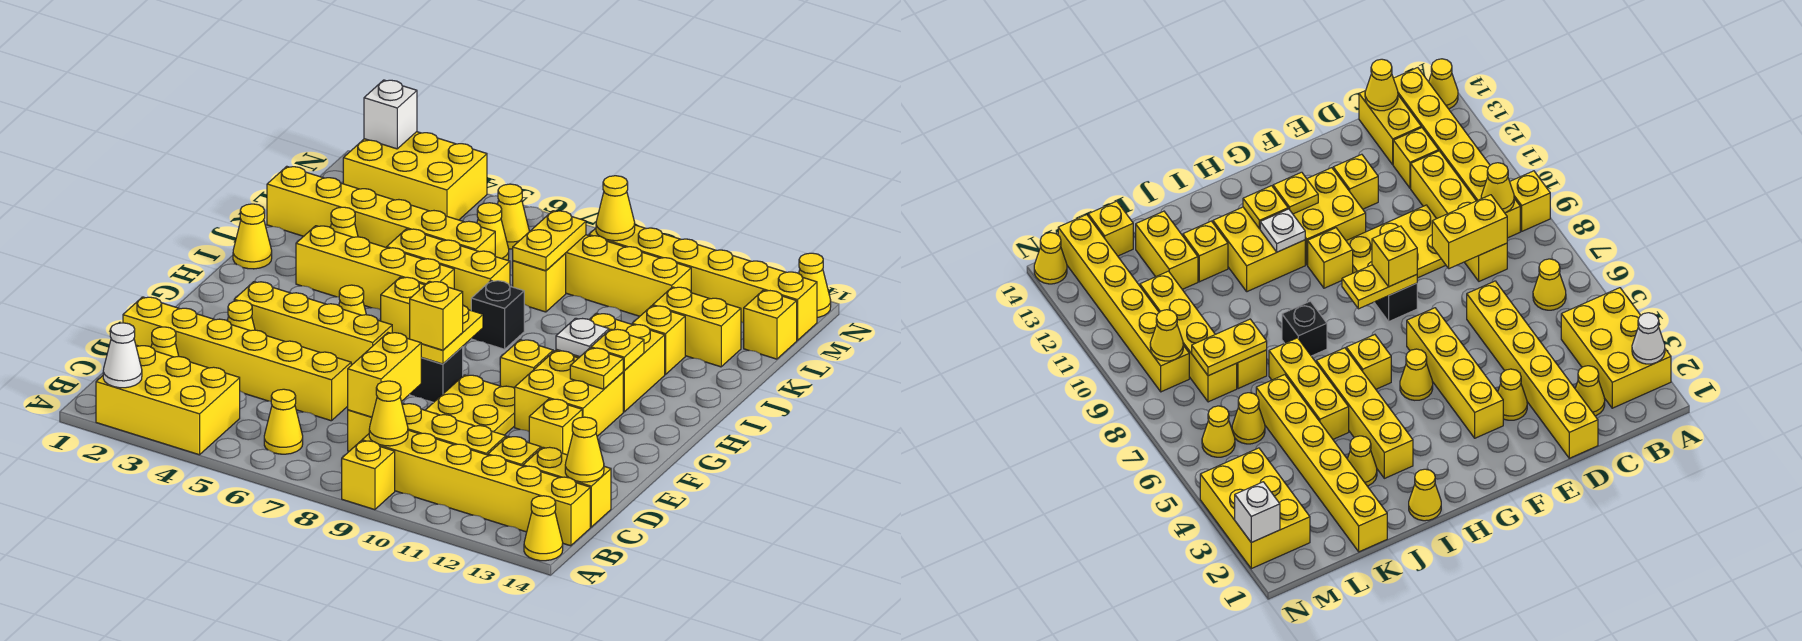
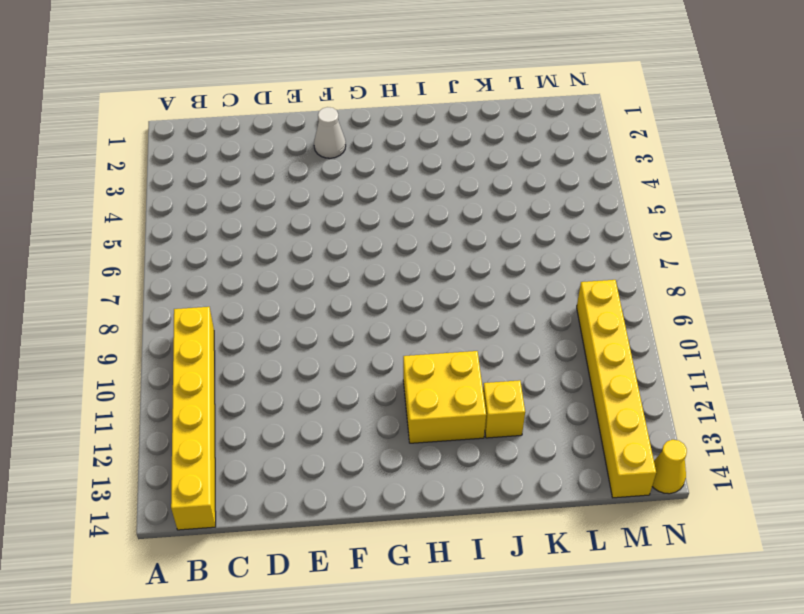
white cone F2 level 1 -> white cone A2 level 2
none -> yellow brick A2:B4 level 1
none -> yellow brick A9 level 1
none -> yellow cone A14 level 1
none -> yellow cone B6 level 1

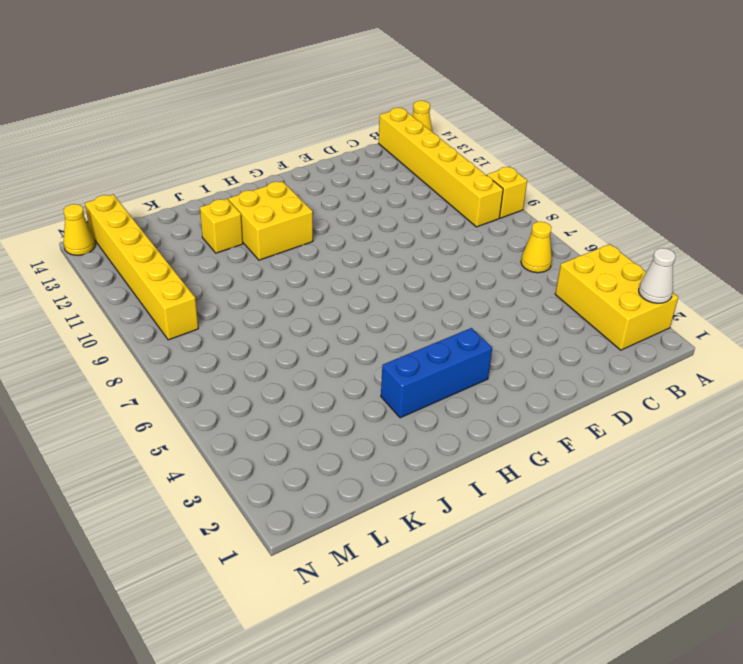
blue brick G3:I3 level 1 -> yellow brick I3:I6 level 1
none -> yellow cone C2 level 1
none -> yellow brick C8:C11 level 1
none -> yellow brick C12 level 1
none -> yellow brick C13:C14 level 1

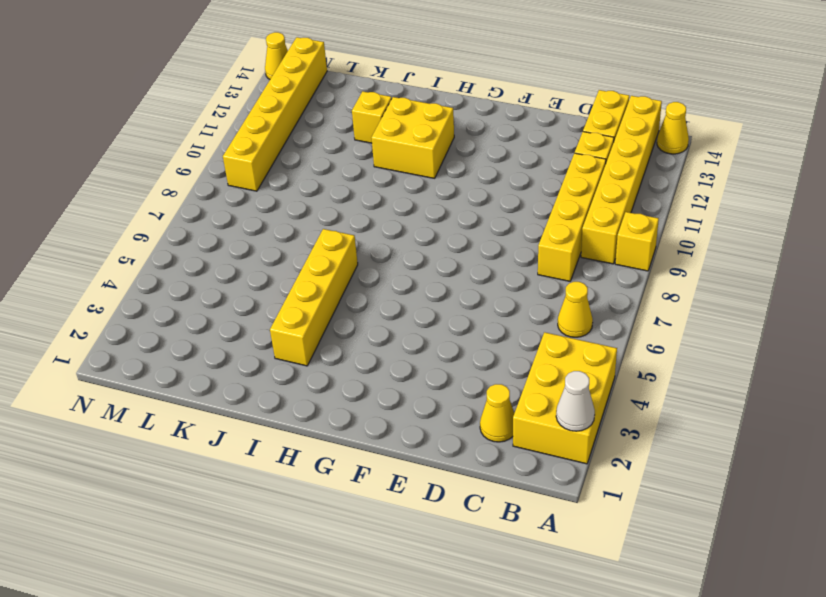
none -> yellow brick D1:D6 level 1
none -> yellow plate D9:F10 level 1
none -> yellow cone E3 level 1
none -> yellow brick E12 level 1

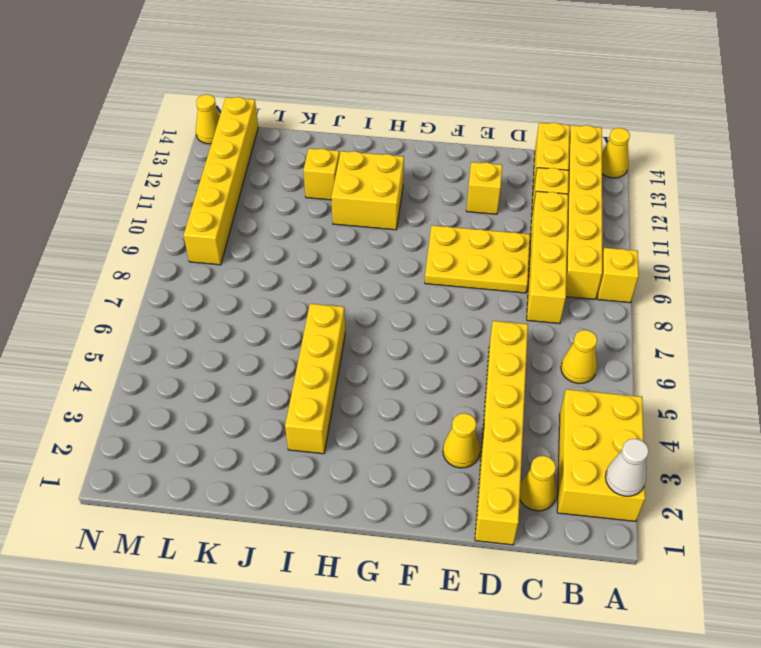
none -> yellow brick F3:F6 level 1
none -> black brick F8 level 1
none -> yellow brick F11:G12 level 1
none -> yellow cone G5 level 1

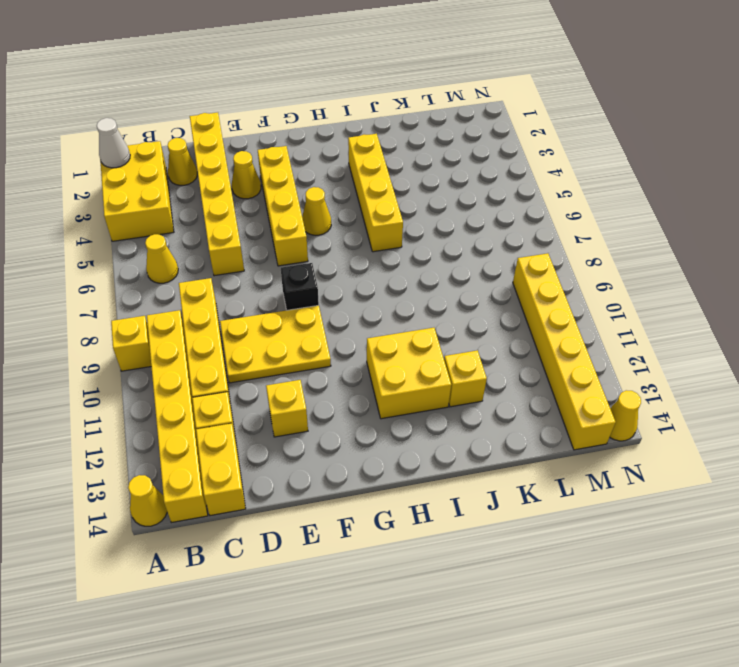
none -> yellow brick F11:G12 level 1
none -> yellow brick G10 level 1
none -> yellow brick H6 level 1
none -> yellow cone I1 level 1

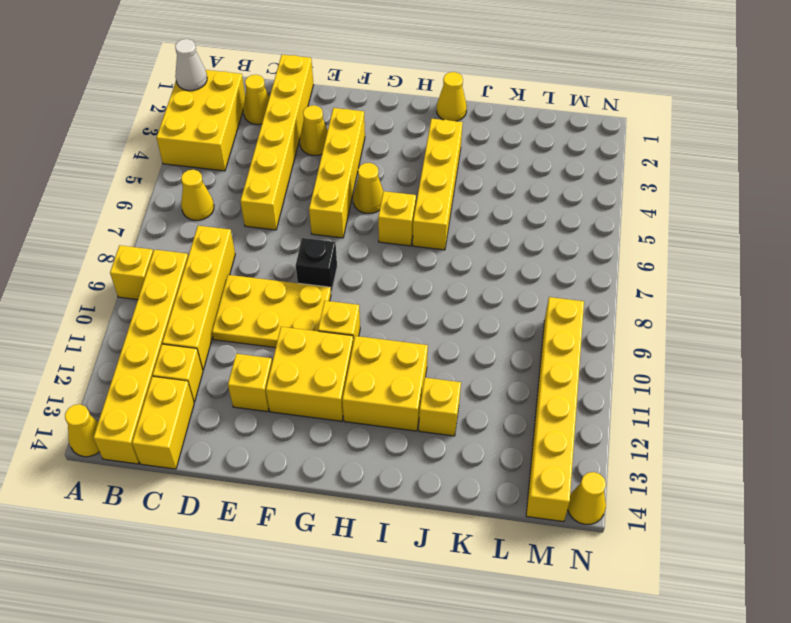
none -> black brick I8 level 1
none -> yellow cone J3 level 1
none -> yellow brick J5:J7 level 1
none -> yellow brick K1:K6 level 1

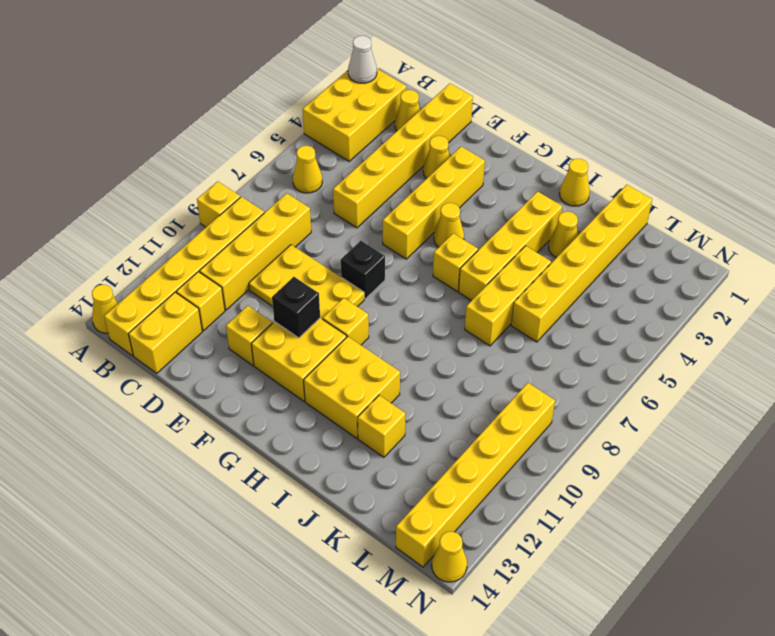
black brick F11 level 2 -> black brick I8 level 1
none -> yellow brick K8 level 1
none -> yellow brick K12:K13 level 1
none -> yellow cone L6 level 1
none -> yellow brick L8:L11 level 1

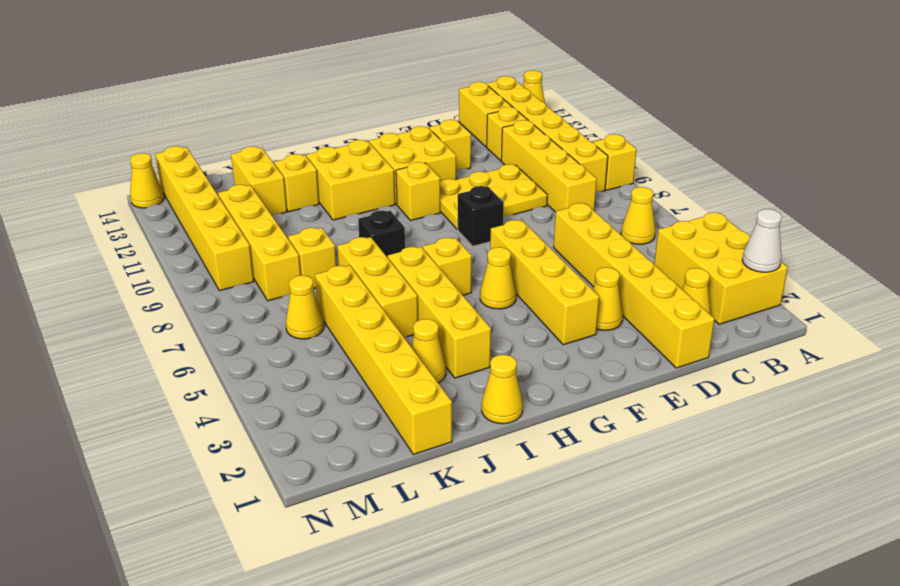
none -> yellow brick L14 level 1
none -> yellow brick M2:N4 level 1
none -> yellow cone M6 level 1
none -> yellow cone B9 level 2

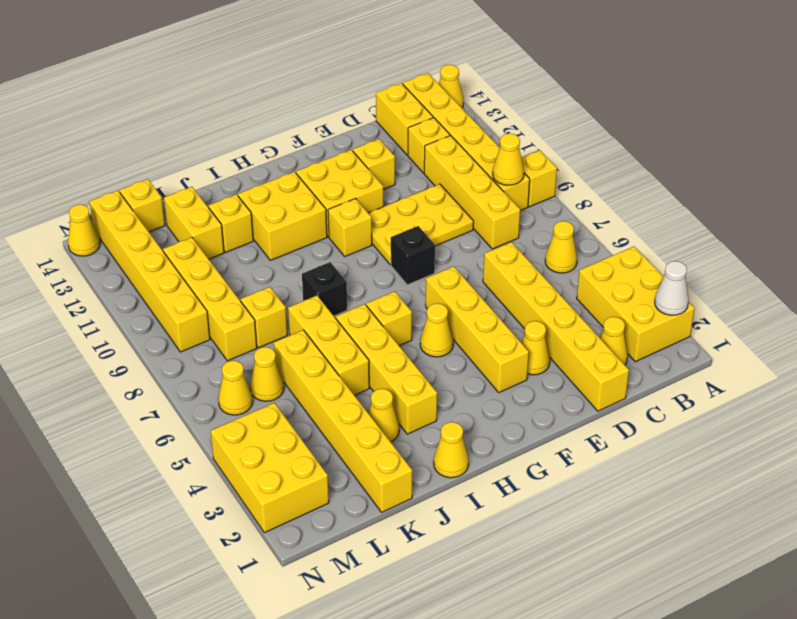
none -> yellow brick C8:D8 level 2
none -> yellow cone C14 level 2
none -> yellow plate F8:G8 level 2
none -> yellow plate G12 level 2

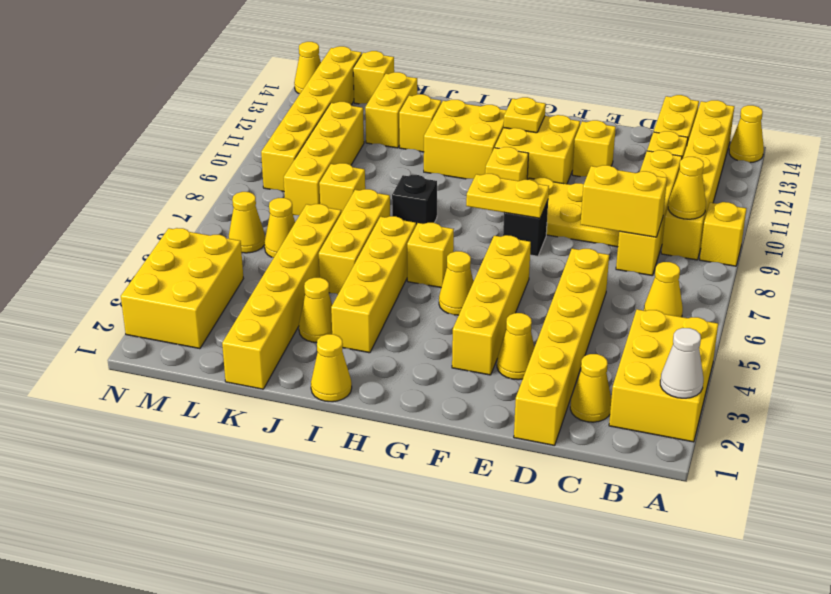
none -> yellow cone C14 level 2
none -> white plate H11 level 2
none -> yellow plate H12 level 2
none -> yellow plate K8:L8 level 2

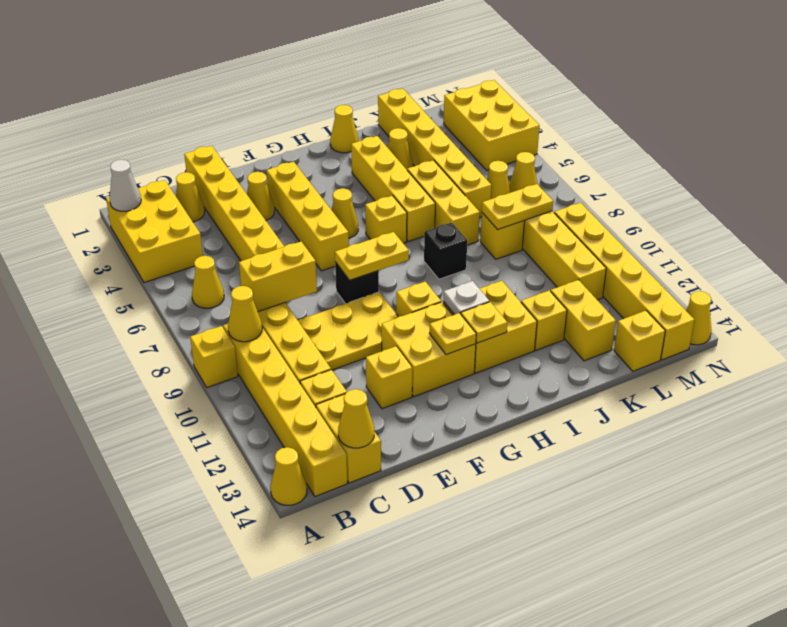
none -> yellow cone M9 level 2
none -> white brick N2 level 2
none -> yellow brick F8 level 3

